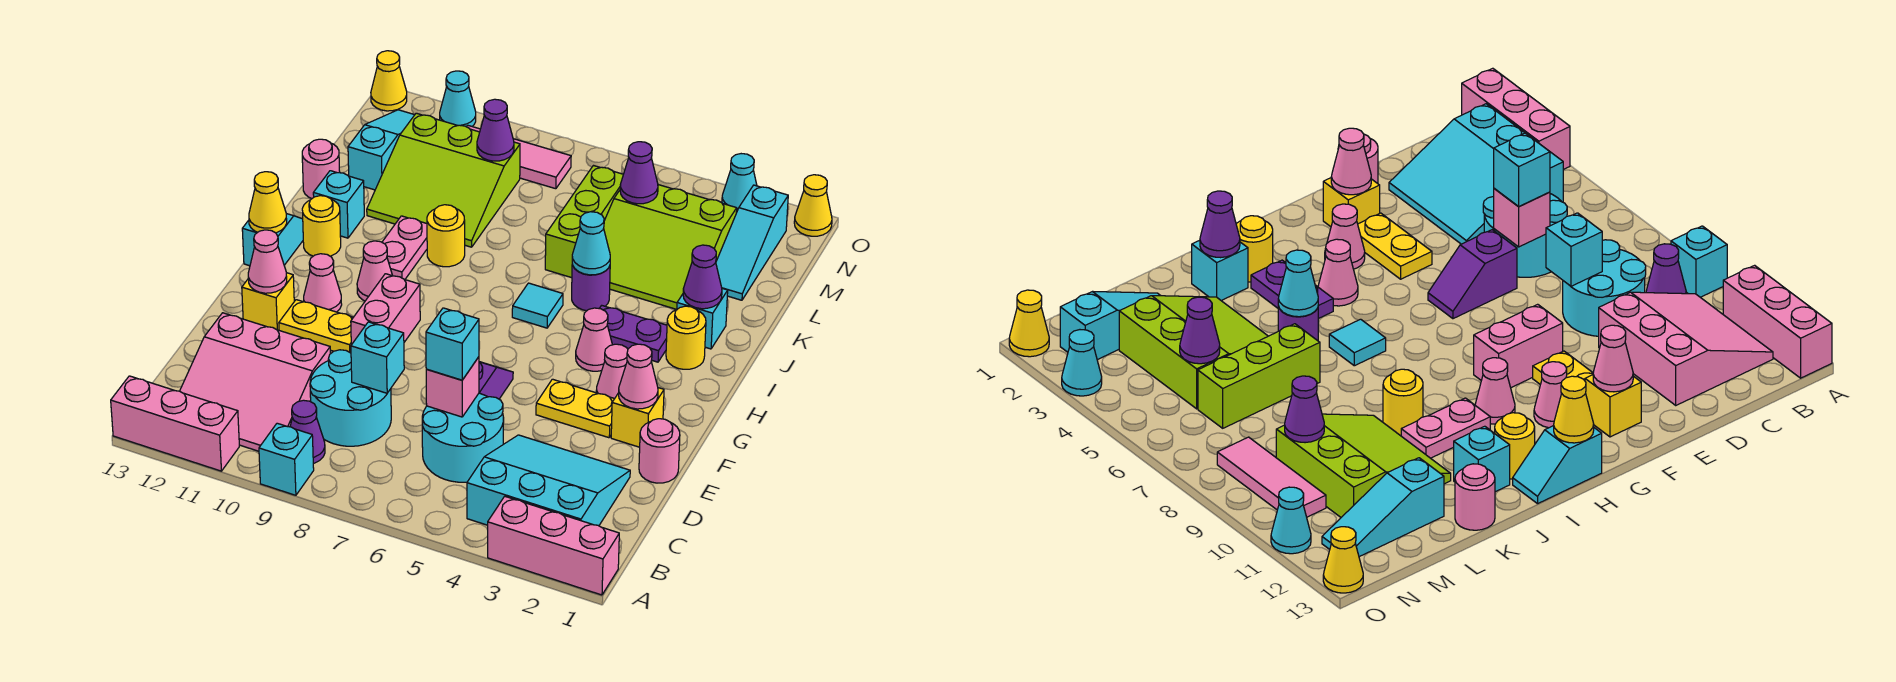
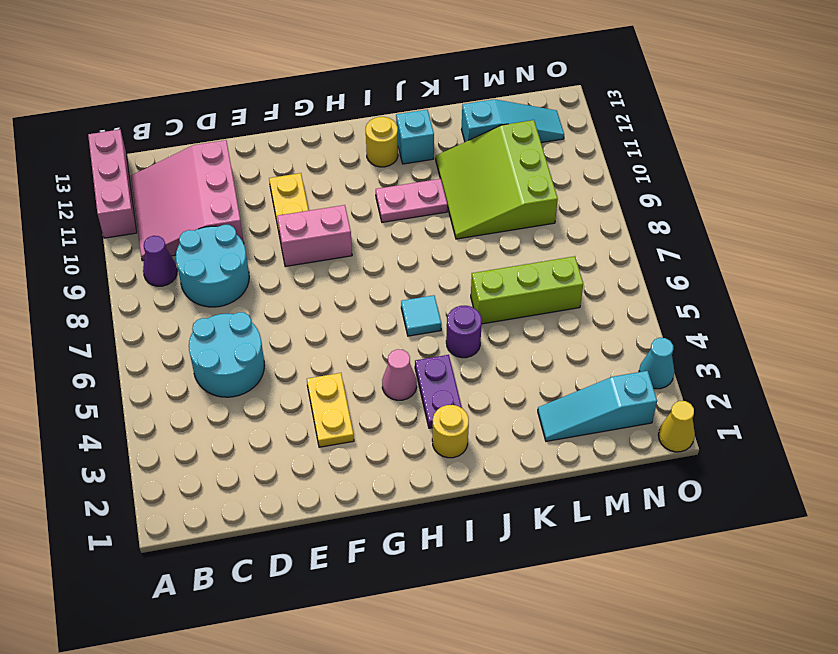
none -> pink brick A1:A3 level 1
none -> cyan brick A9 level 1
none -> cyan slope B2:D4 level 1 top B
none -> pink round brick E1 level 1

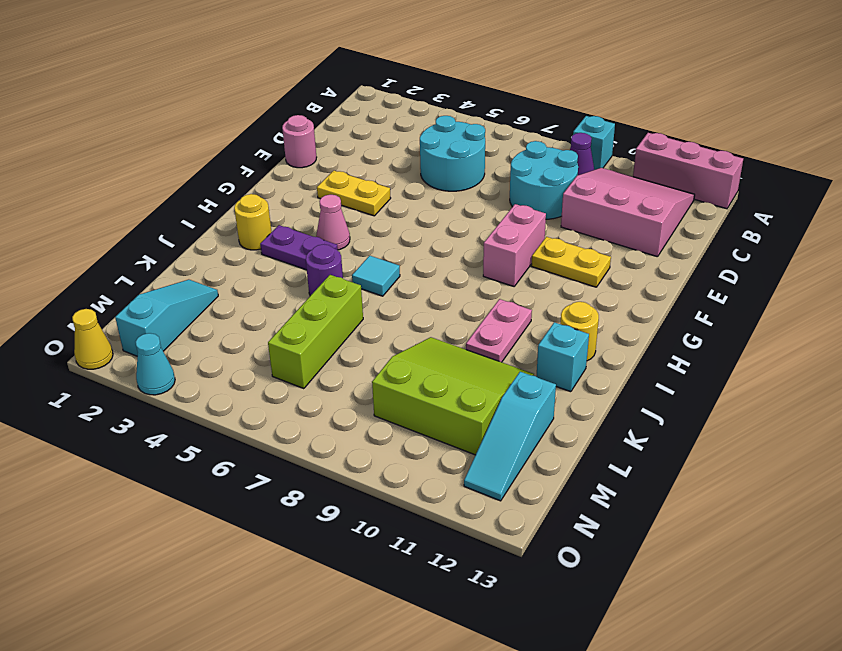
none -> pink brick A1:A3 level 1
none -> cyan slope B2:D4 level 1 top B
none -> purple slope E6:F6 level 1 top E
none -> yellow brick F2 level 1

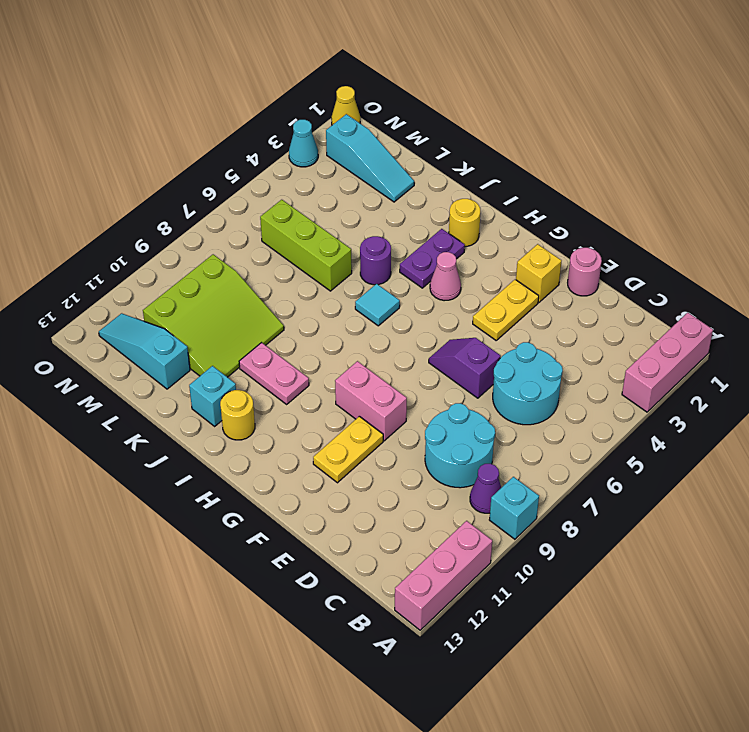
none -> cyan slope B2:D4 level 1 top B
none -> pink slope B10:D12 level 1 top D
none -> yellow brick F12 level 1
none -> pink cone G3 level 1

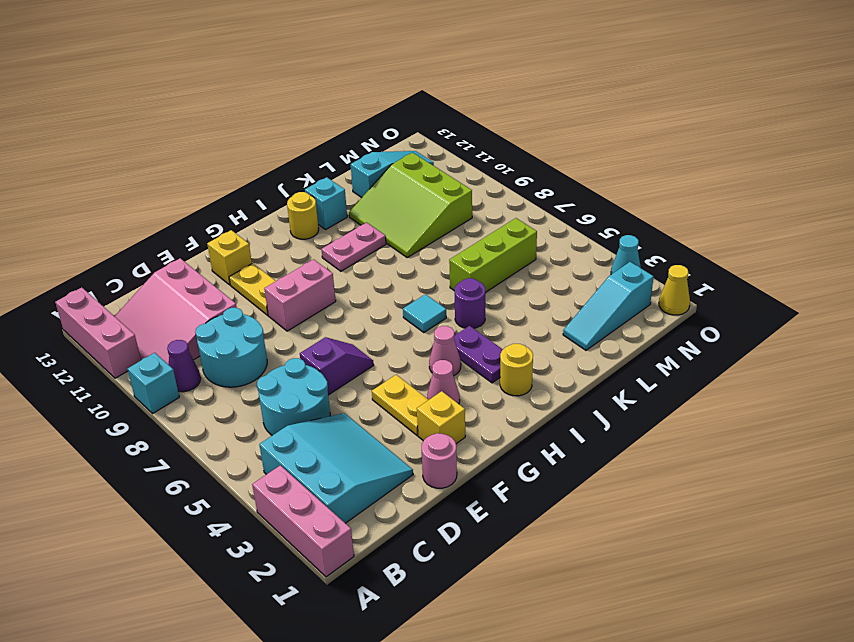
none -> pink cone G11 level 1
none -> pink cone H10 level 1
none -> cyan slope H13:I13 level 1 top H
none -> cyan brick J2 level 1

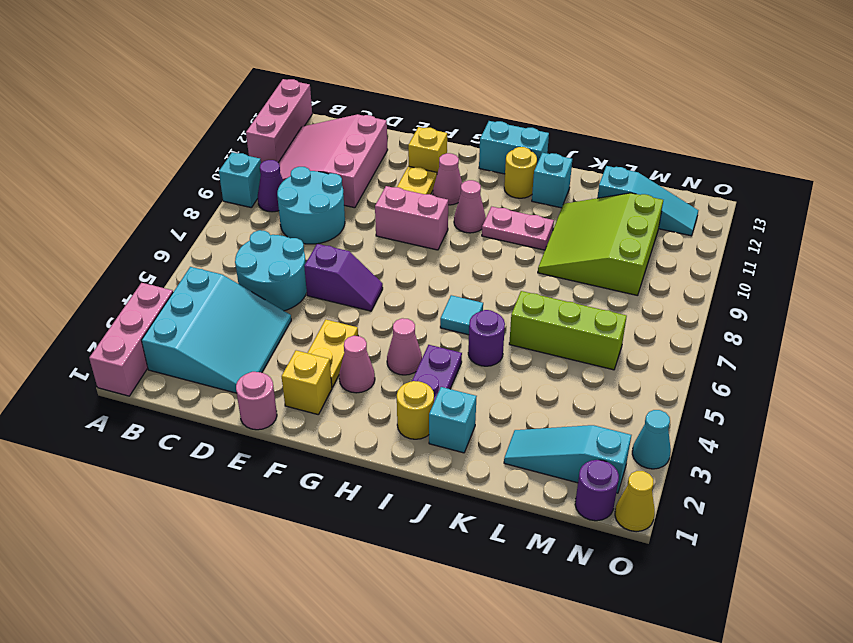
cyan brick H13:I13 level 1 -> cyan slope H13:I13 level 1 top H
purple round brick N1 level 1 -> none
none -> yellow round brick J9 level 1
none -> lime slope K3:M5 level 1 top M
none -> pink round brick K13 level 1
none -> pink tile N8:N10 level 1

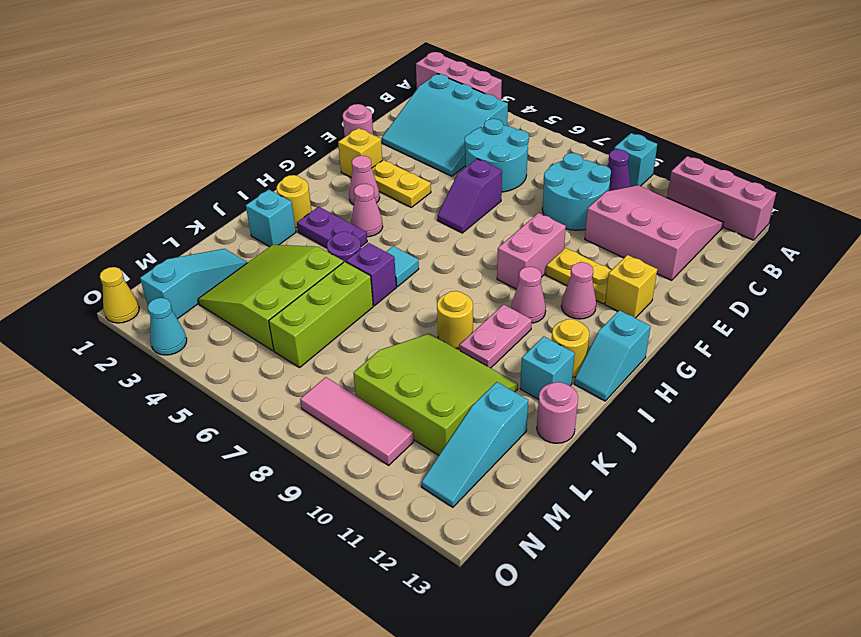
purple brick J6 level 1 -> none
lime slope K3:M5 level 1 top 5 -> lime slope K3:M5 level 1 top M
none -> cyan cone O11 level 1
none -> yellow cone O13 level 1
none -> pink brick D6 level 2
none -> cyan brick D8 level 2

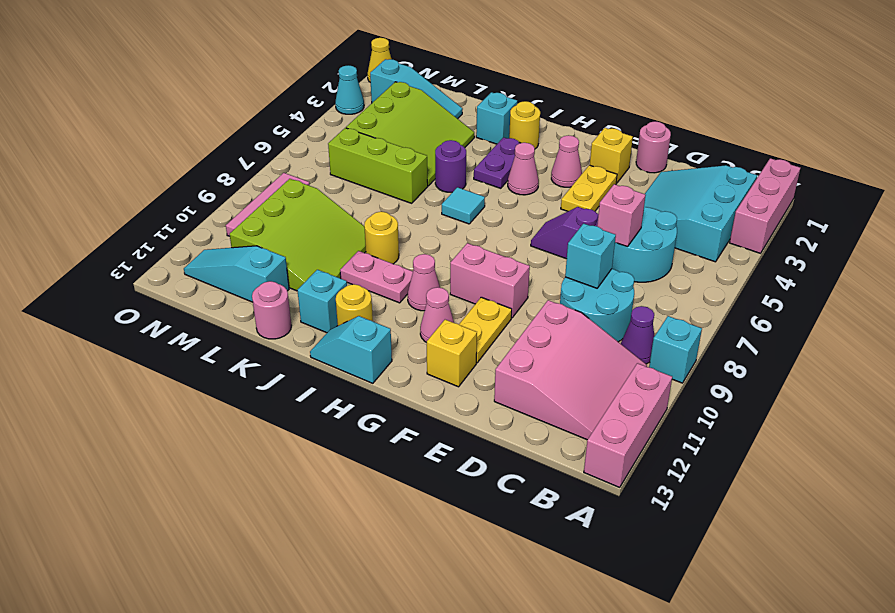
none -> cyan cone O11 level 1
none -> yellow cone O13 level 1
none -> pink cone F2 level 2
none -> pink cone F12 level 2

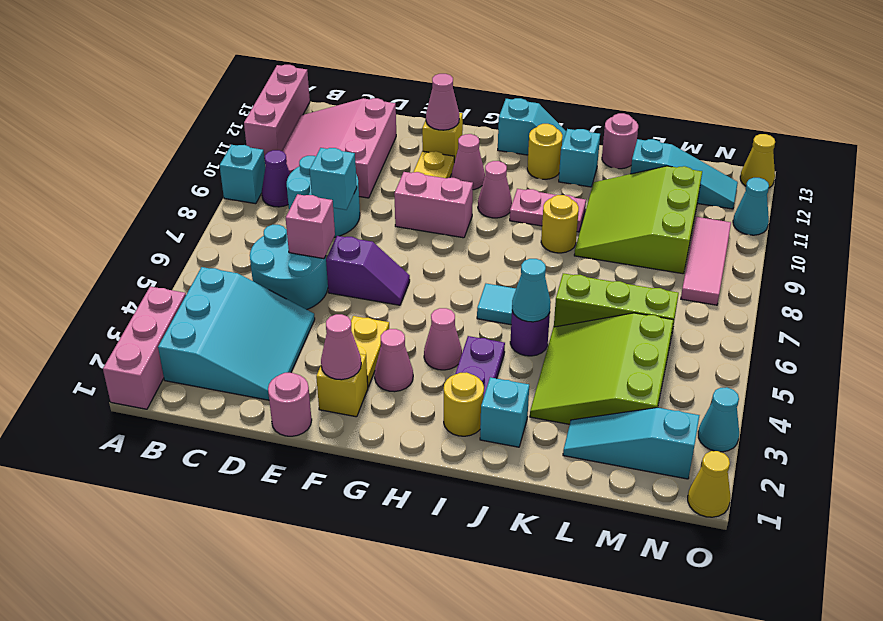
none -> yellow cone H13 level 2
none -> purple cone J2 level 2
none -> purple cone M5 level 2
none -> purple cone M9 level 2

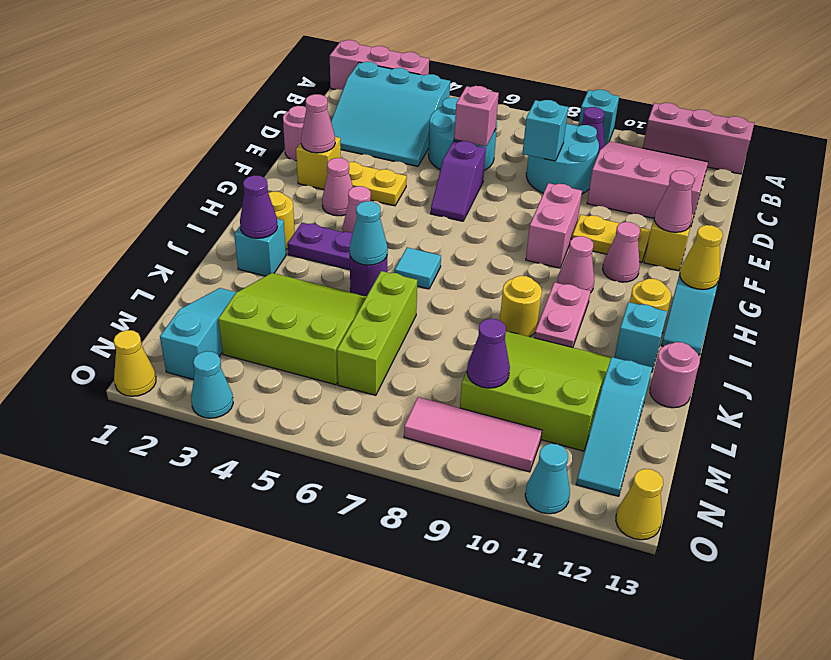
none -> purple cone M5 level 2
none -> cyan brick D6 level 3

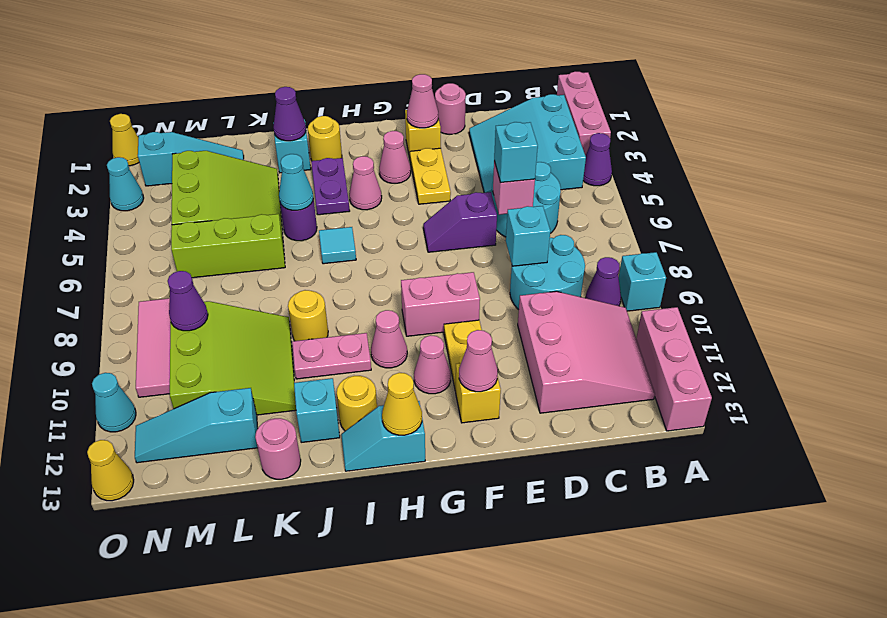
purple cone A4 level 1 -> purple cone M5 level 2

